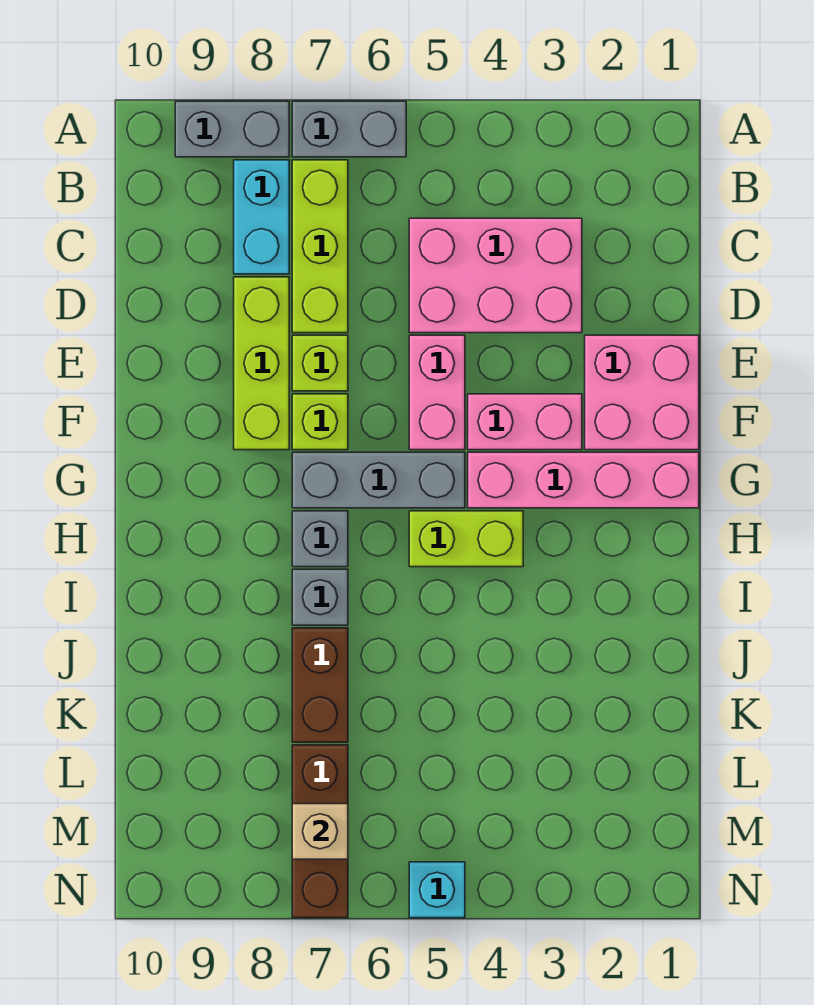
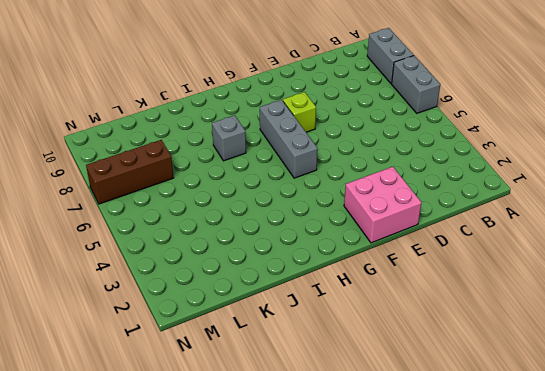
none -> lime brick B7:D7 level 1
none -> cyan brick B8:C8 level 1
none -> pink brick C3:D5 level 1

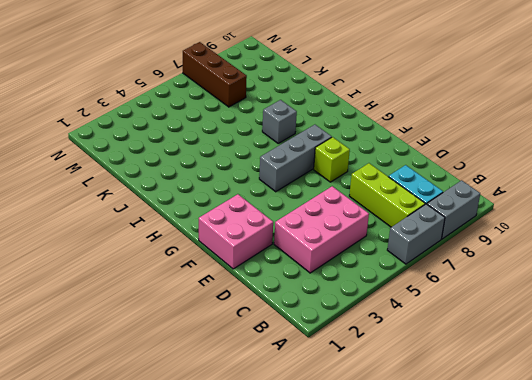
none -> lime brick D8:F8 level 1
none -> pink brick E5:F5 level 1
none -> lime brick E7 level 1

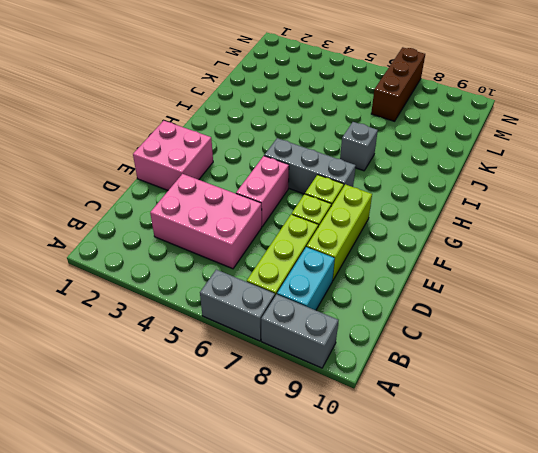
none -> pink brick F3:F4 level 1
none -> pink brick G1:G4 level 1
none -> lime brick H4:H5 level 1

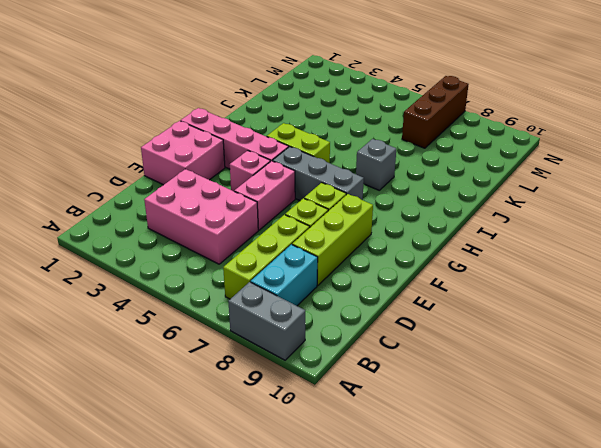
pink brick F4 level 1 -> pink brick F3:F4 level 1
none -> grey brick A6:A7 level 1
none -> grey brick H7 level 1
none -> brown brick J7:K7 level 1

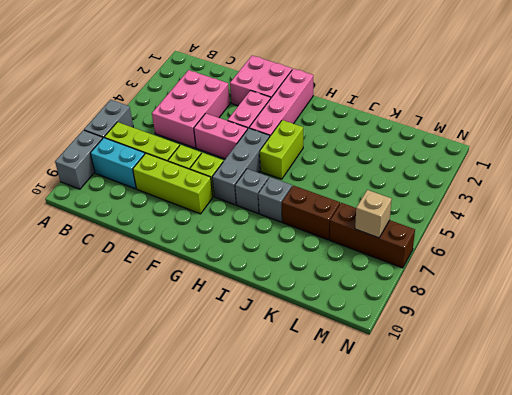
none -> cyan brick N5 level 1

